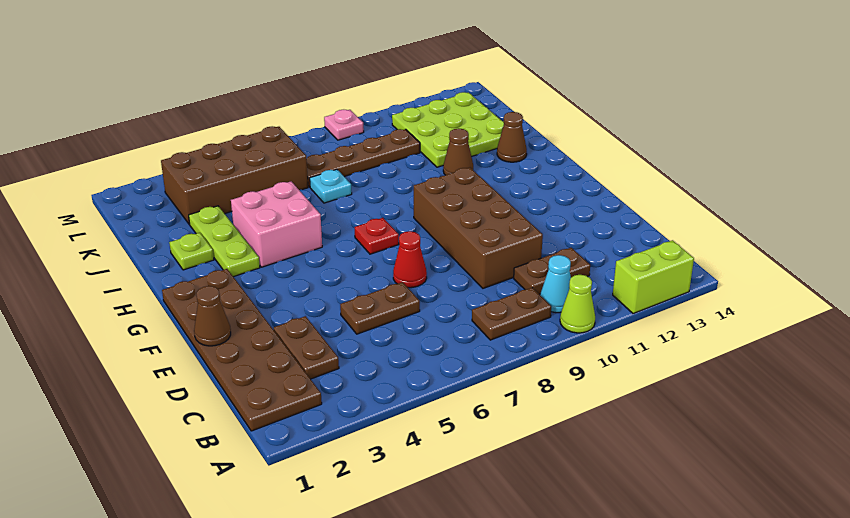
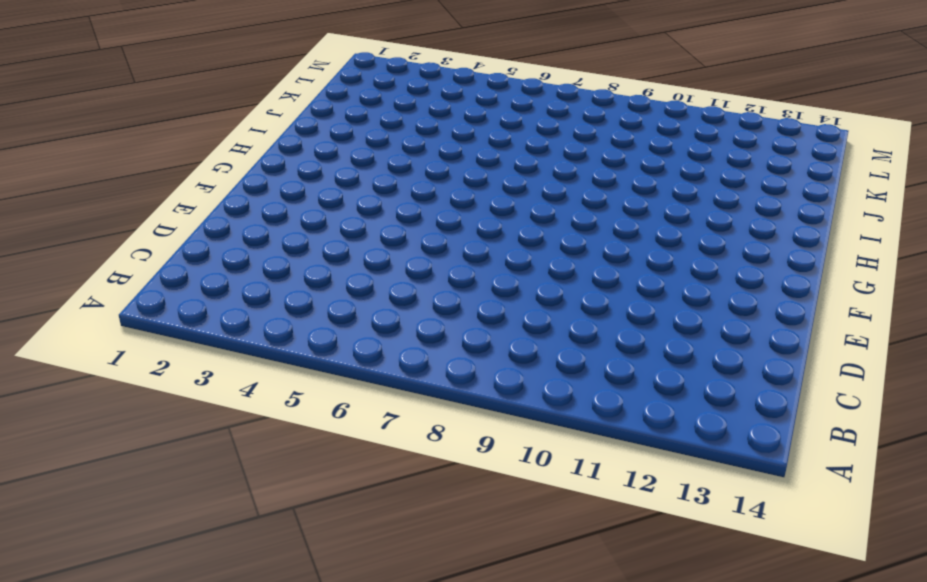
none -> lime cone A10 level 1
none -> lime brick A12:A13 level 1
none -> brown plate B1:G2 level 1

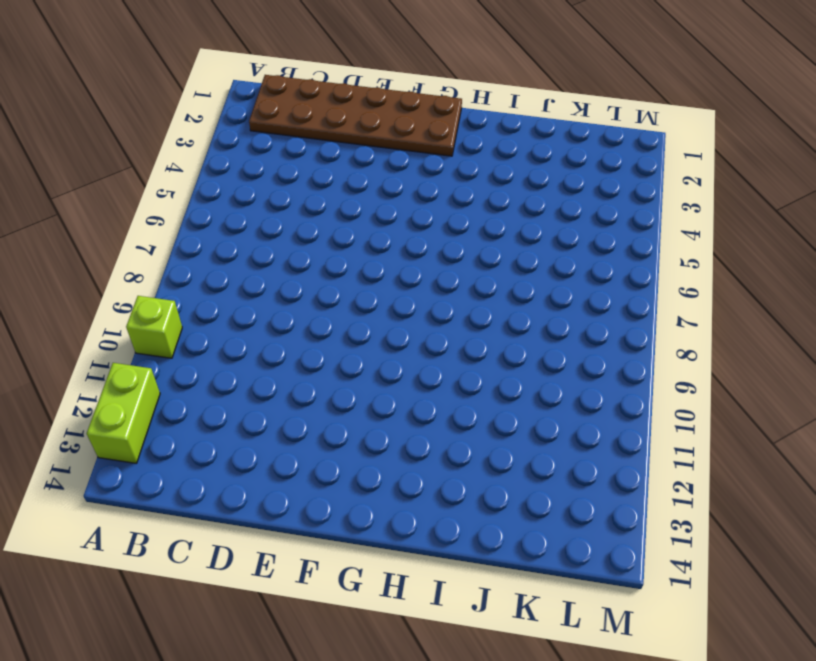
lime brick A10 level 1 -> lime cone A10 level 1
none -> brown plate B8:B9 level 1
none -> cyan cone B10 level 1
none -> brown plate C3:D3 level 1

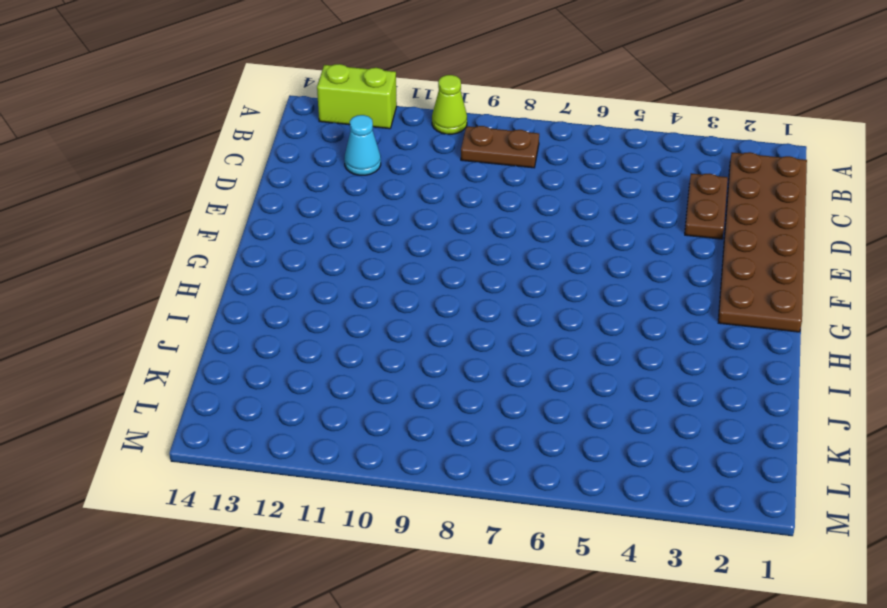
cyan cone C12 level 1 -> cyan cone B10 level 1
none -> brown plate C10:C11 level 1
none -> brown plate D5:D6 level 1
none -> brown brick D9:G10 level 1

